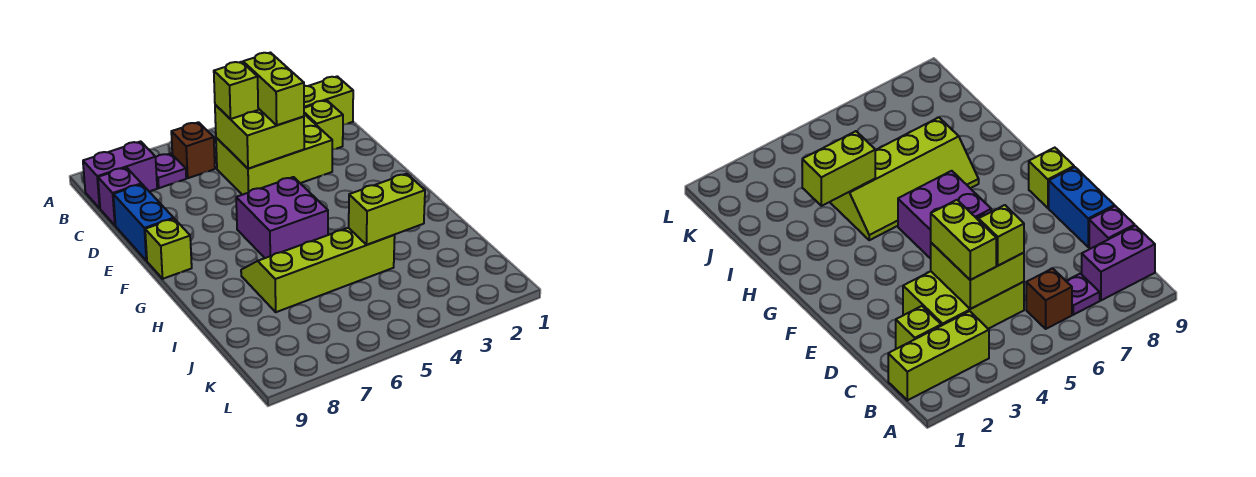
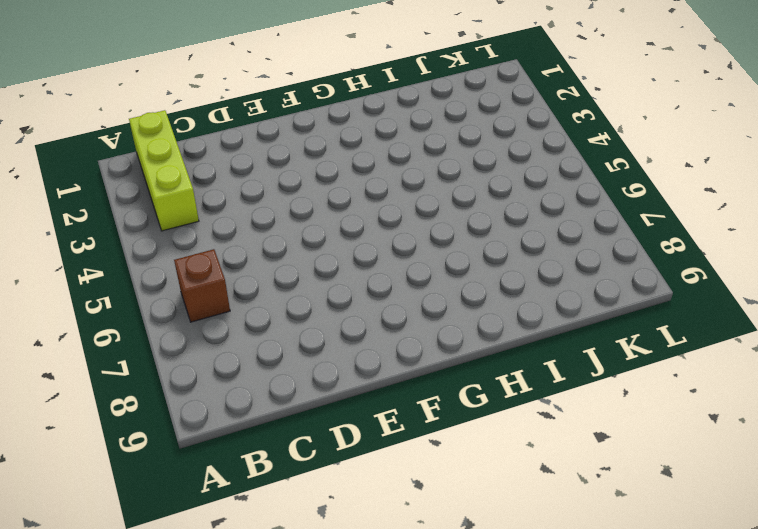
none -> purple plate B7 level 1
none -> purple brick B8:B9 level 1
none -> lime brick C2 level 1

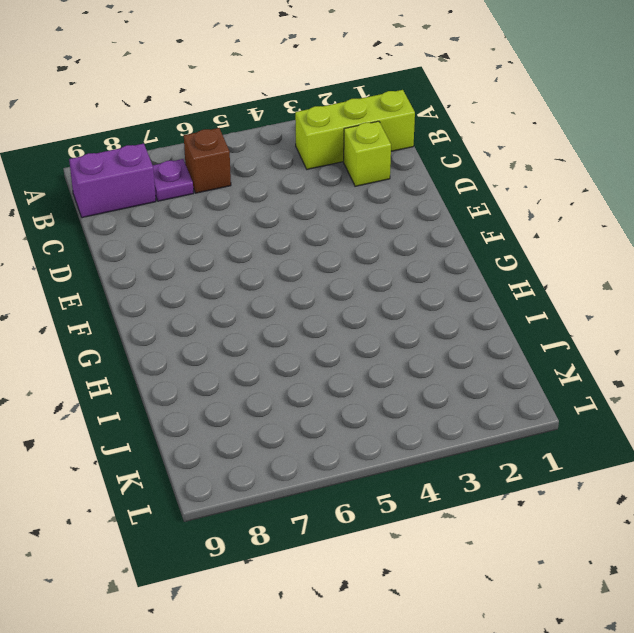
none -> lime brick C3:D5 level 1
none -> purple brick C9 level 1
none -> blue brick D9:E9 level 1

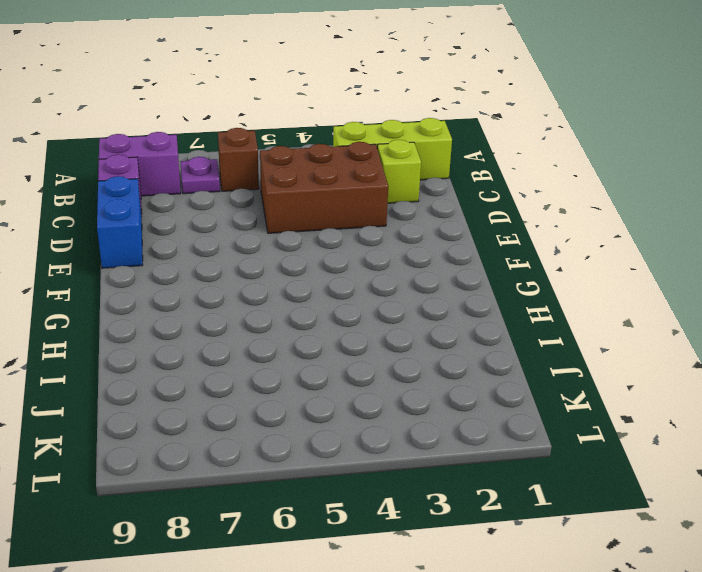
brown brick C3:D5 level 1 -> lime brick C3:D5 level 1
none -> purple brick F5:G6 level 1
none -> lime brick F9 level 1
none -> lime slope H4:I7 level 1 top I

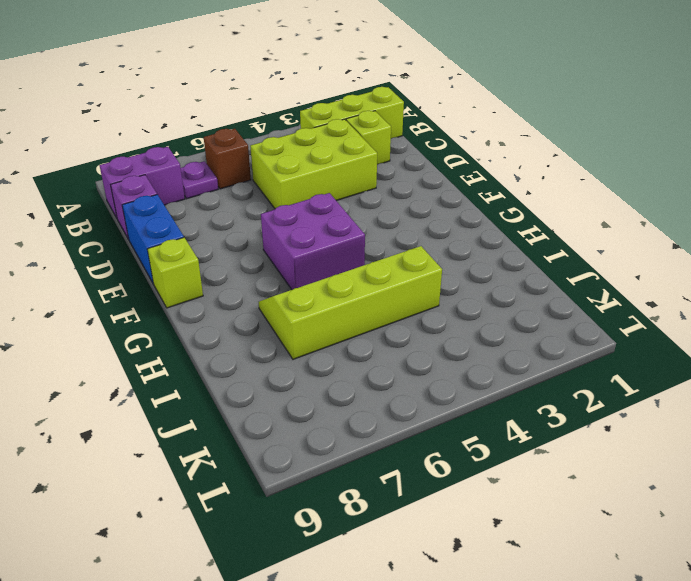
none -> lime brick C4:D5 level 2
none -> lime brick I3:I4 level 2
none -> lime brick C4:D4 level 3

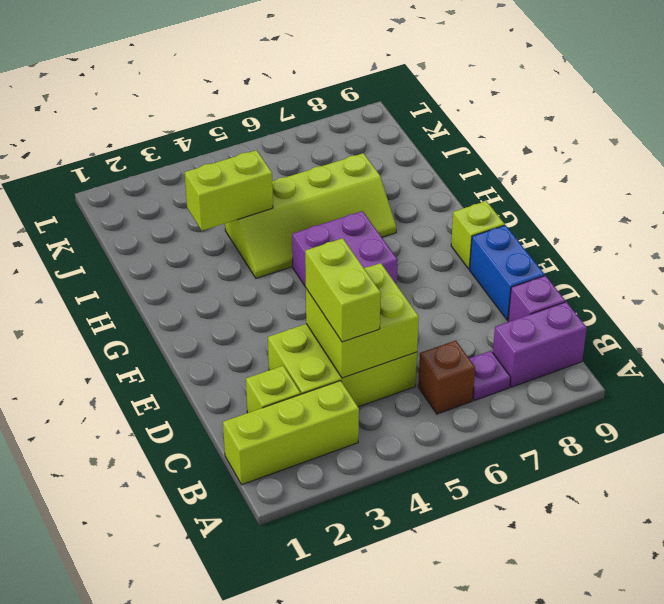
none -> lime brick C5 level 3

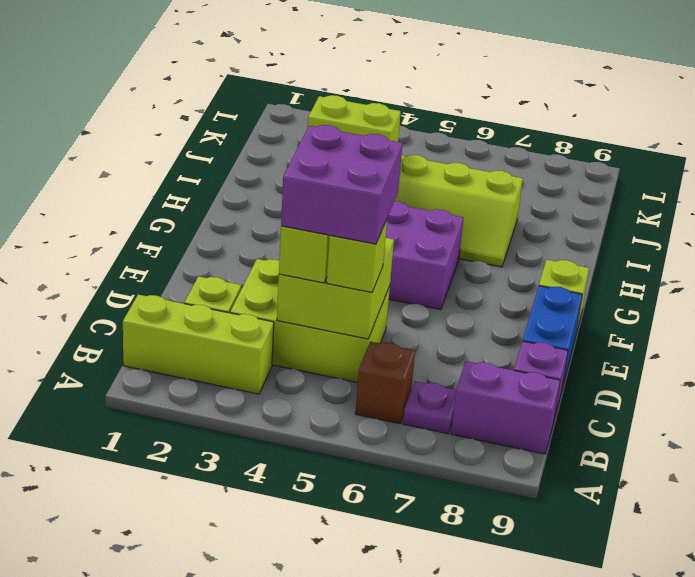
purple brick C4:D5 level 4 -> none

